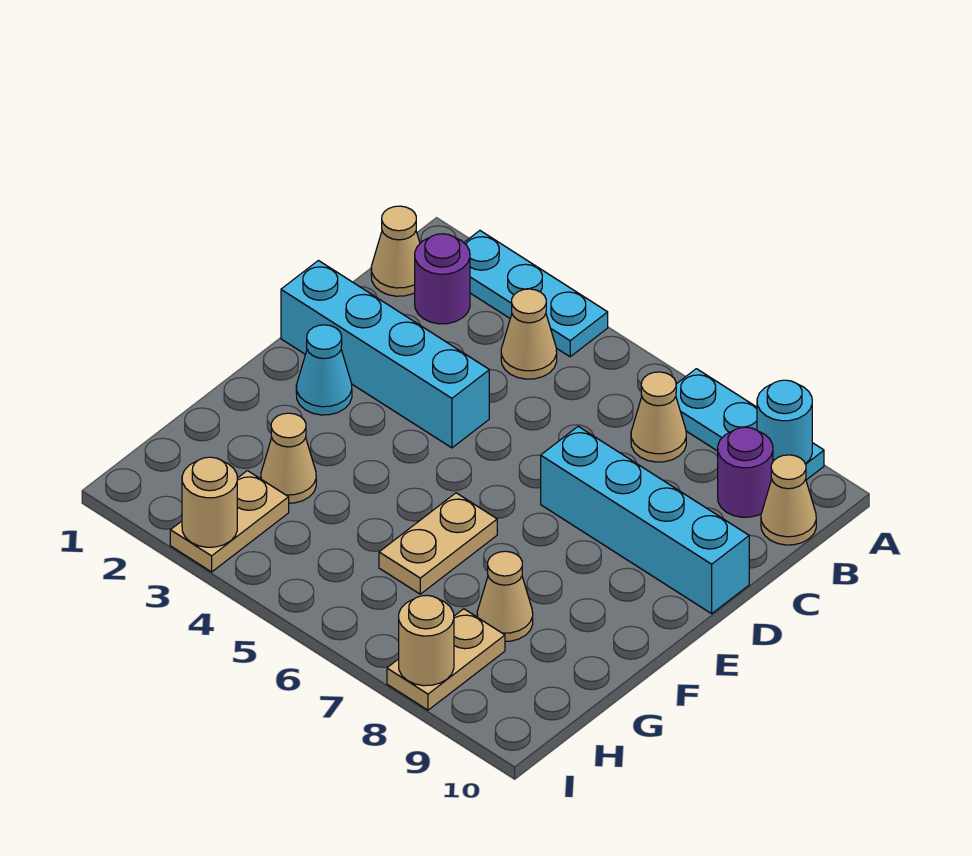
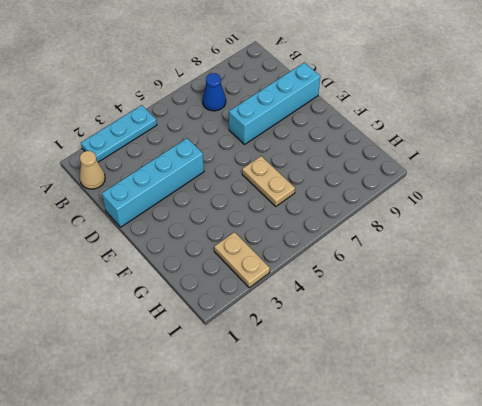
blue cone B7 level 1 -> tan cone B7 level 1
none -> cyan plate A7:A9 level 1
none -> purple round brick B2 level 1
none -> tan cone B4 level 1

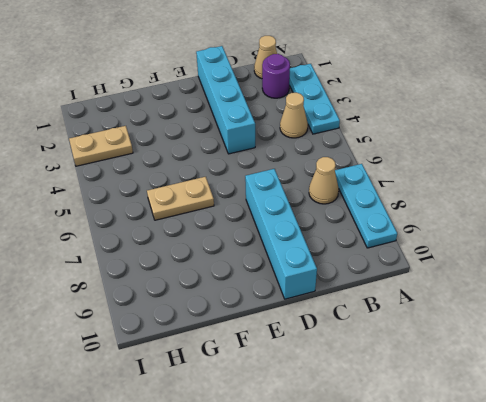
none -> purple round brick B9 level 1
none -> tan cone B10 level 1
none -> cyan cone E2 level 1

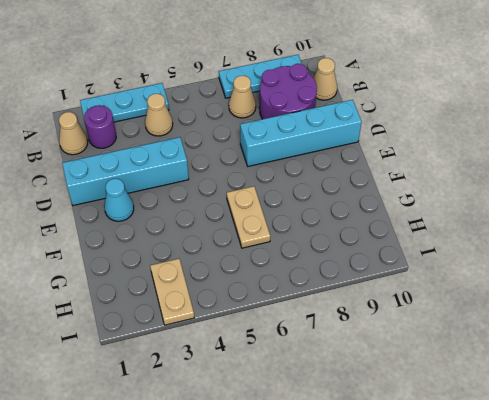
purple round brick B8:C9 level 1 -> purple round brick B9 level 1
none -> tan cone G3 level 1
none -> tan cone G8 level 1
none -> tan plate H8:I8 level 1

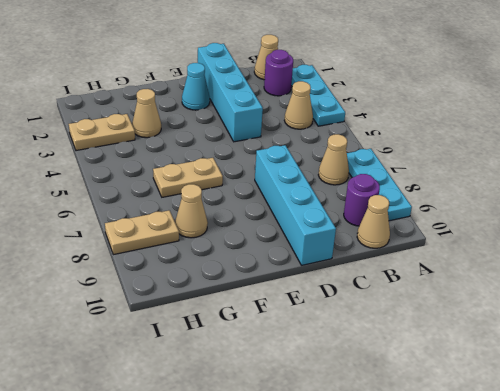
none -> cyan round brick A9 level 2
none -> tan round brick I3 level 2
none -> tan round brick I8 level 2

